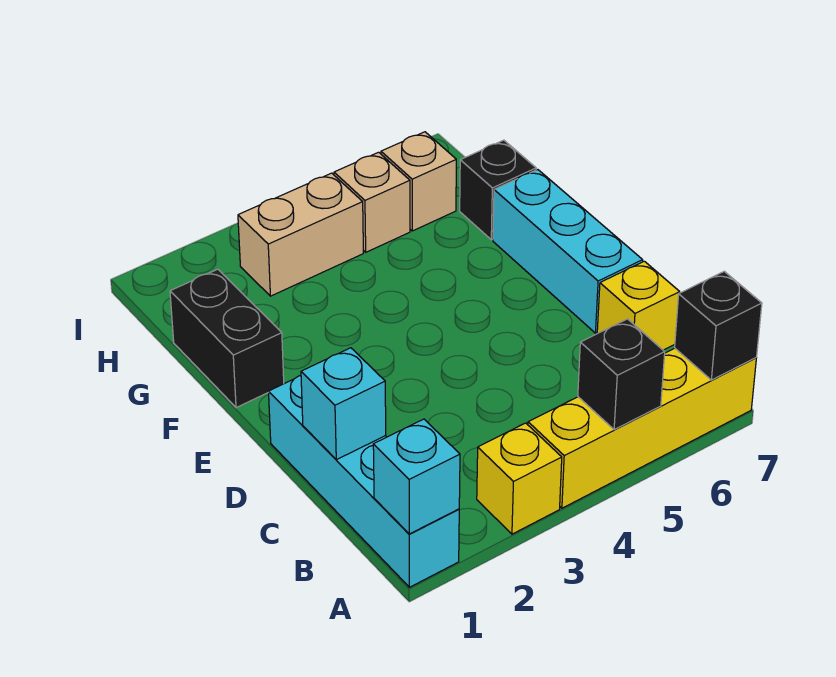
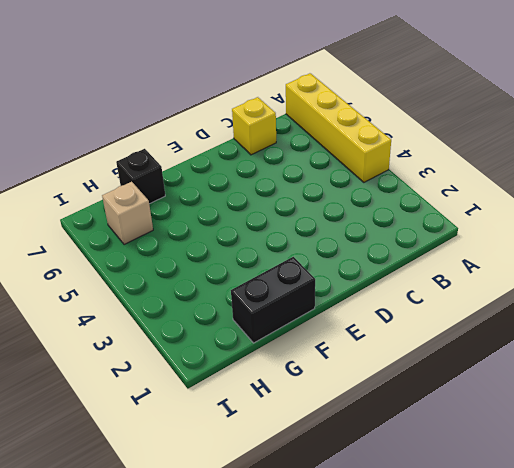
none -> cyan brick A1:D1 level 1
none -> yellow brick A3 level 1
none -> cyan brick D7:F7 level 1

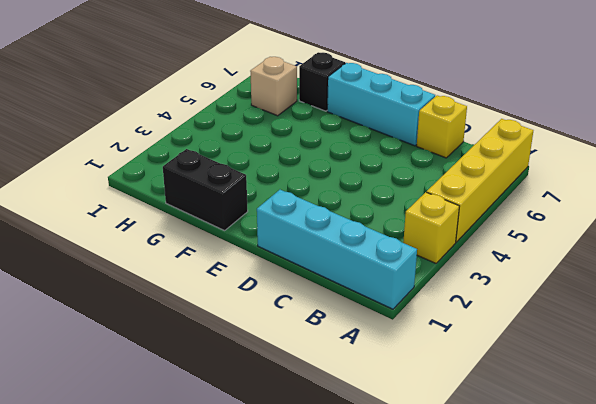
none -> tan brick H3:H4 level 1
none -> tan brick H5 level 1
none -> cyan brick A1 level 2

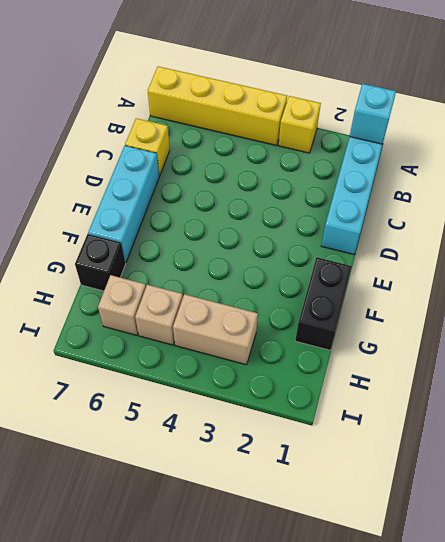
none -> black brick A5 level 2
none -> black brick A7 level 2
none -> cyan brick C1 level 2

